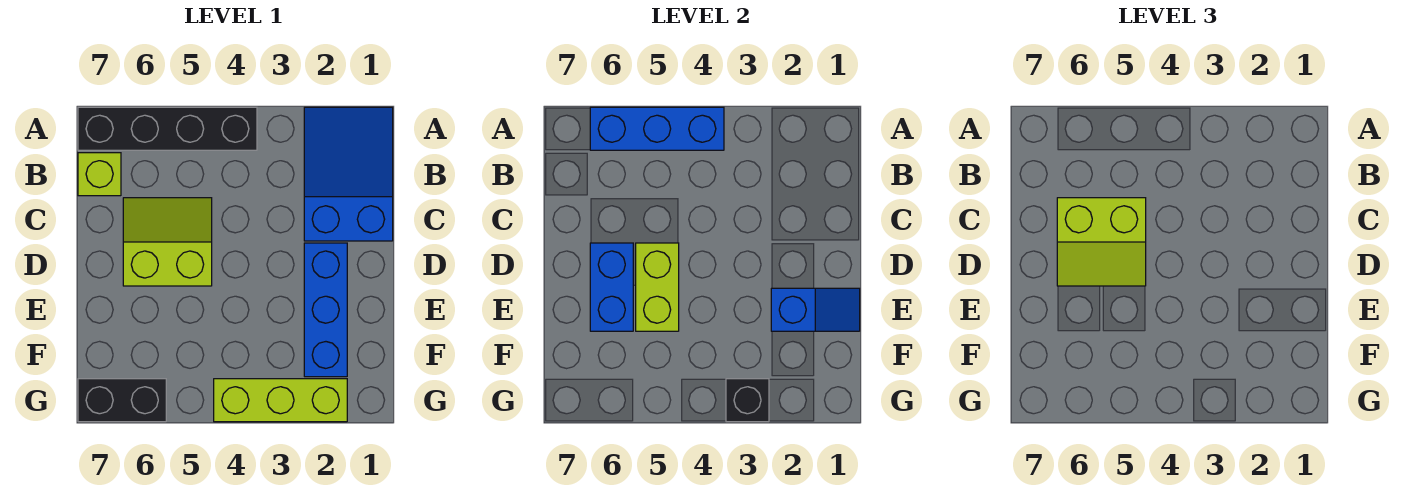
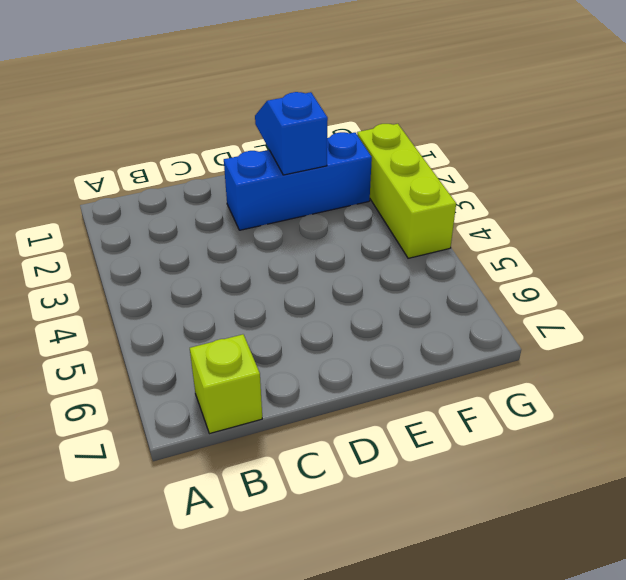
none -> blue slope A1:C2 level 1 top C
none -> black brick A4:A7 level 1
none -> lime slope C5:D6 level 1 top D

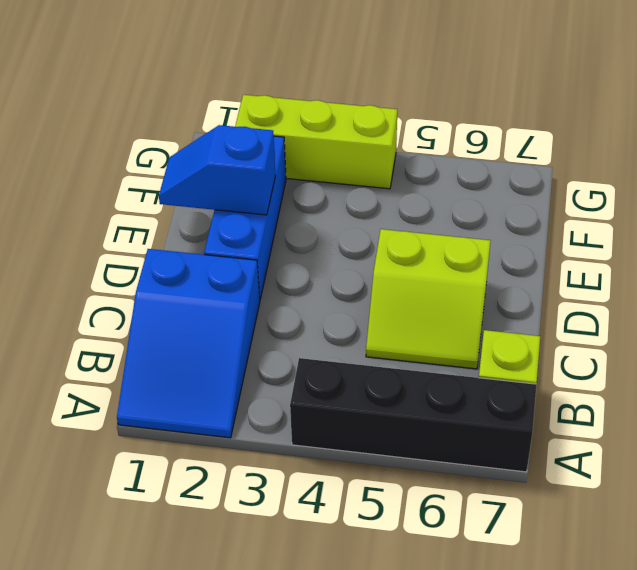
none -> black brick G6:G7 level 1
none -> blue brick A4:A6 level 2
none -> lime brick D5:E5 level 2

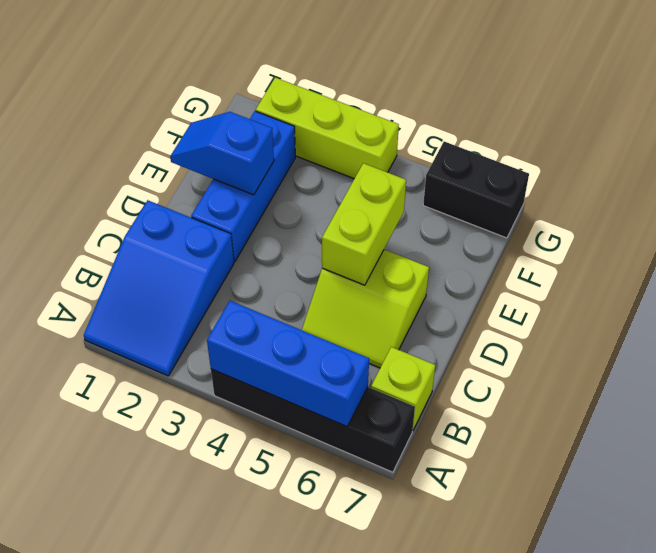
none -> blue brick D6:E6 level 2
none -> black brick G3 level 2
none -> lime slope C5:D6 level 3 top C

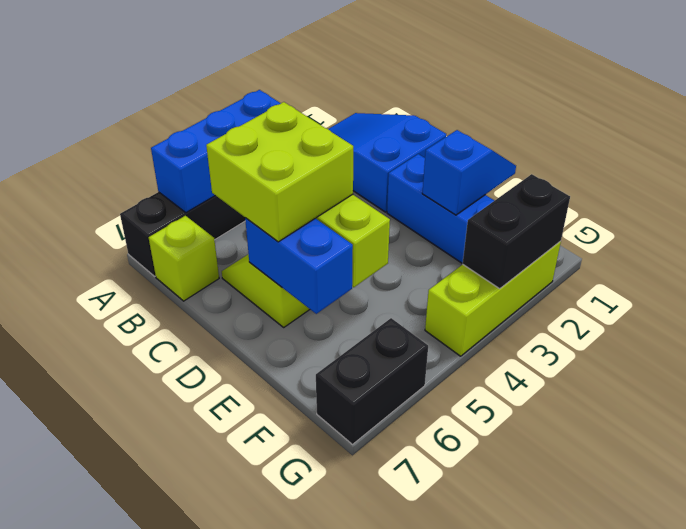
lime brick C5:D6 level 3 -> lime slope C5:D6 level 3 top C
black brick G2:G3 level 2 -> black brick G3 level 2

